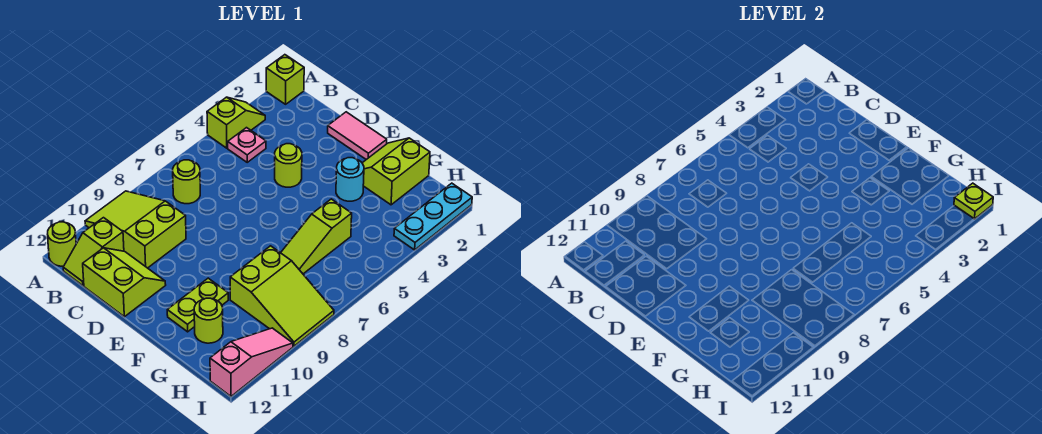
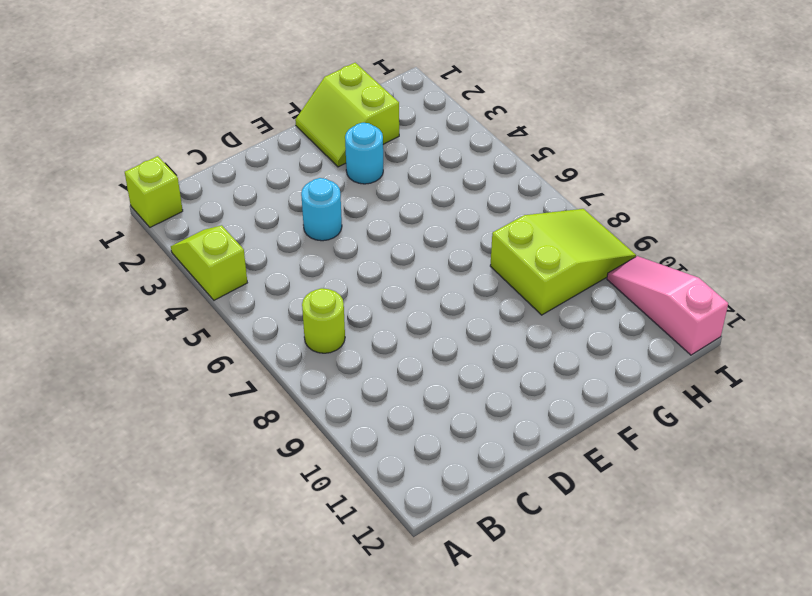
cyan round brick D4 level 1 -> lime round brick D4 level 1
none -> lime slope A9:C10 level 1 top C
none -> lime round brick A12 level 1
none -> pink plate B4 level 1

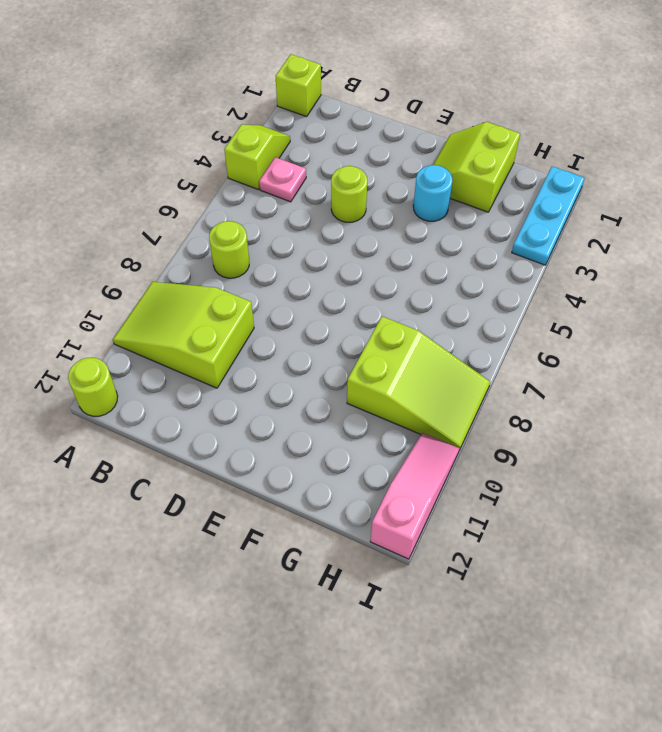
none -> lime slope B11:B12 level 1 top 11
none -> lime slope C11:D12 level 1 top 12
none -> pink tile D1:E1 level 1

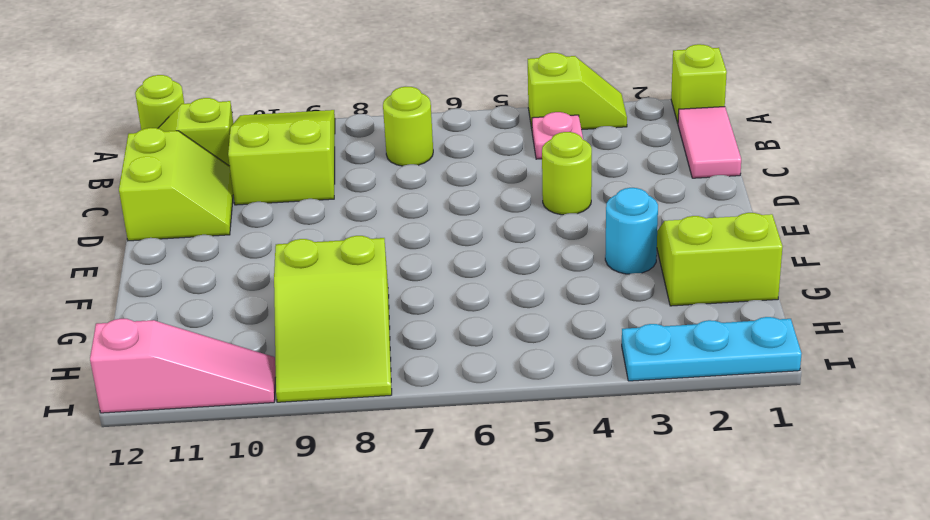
pink tile B1:C1 level 1 -> pink tile D1:E1 level 1
none -> lime plate F10:F11 level 1
none -> lime slope G5:G7 level 1 top 5
none -> lime round brick G11 level 1

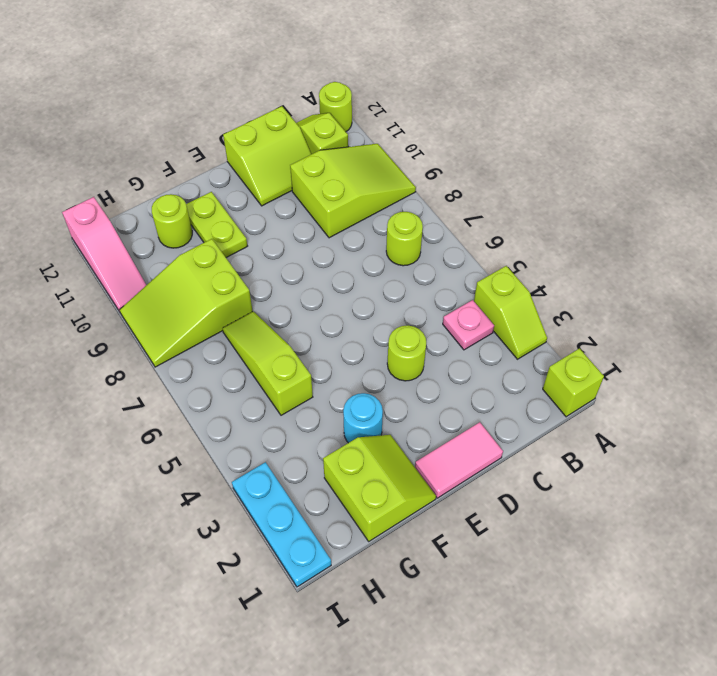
none -> lime plate I1 level 2

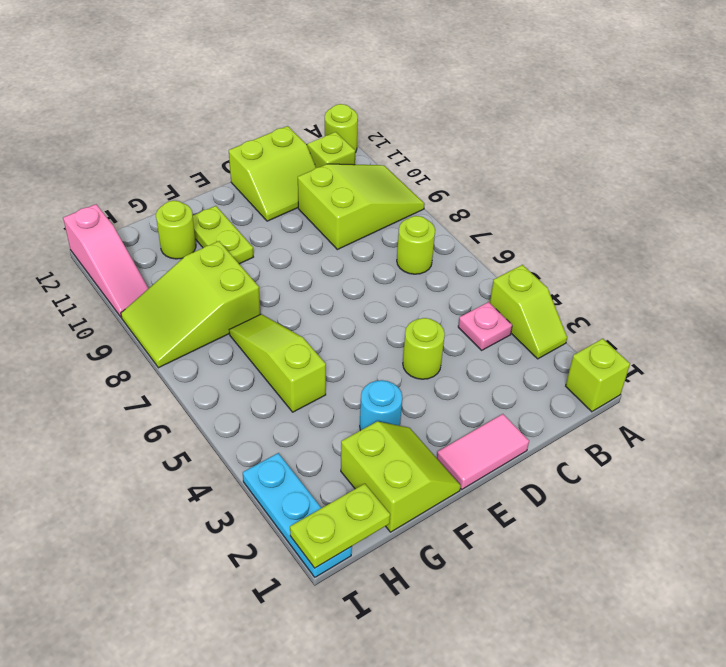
lime plate H1:I1 level 2 -> lime plate I1 level 2

